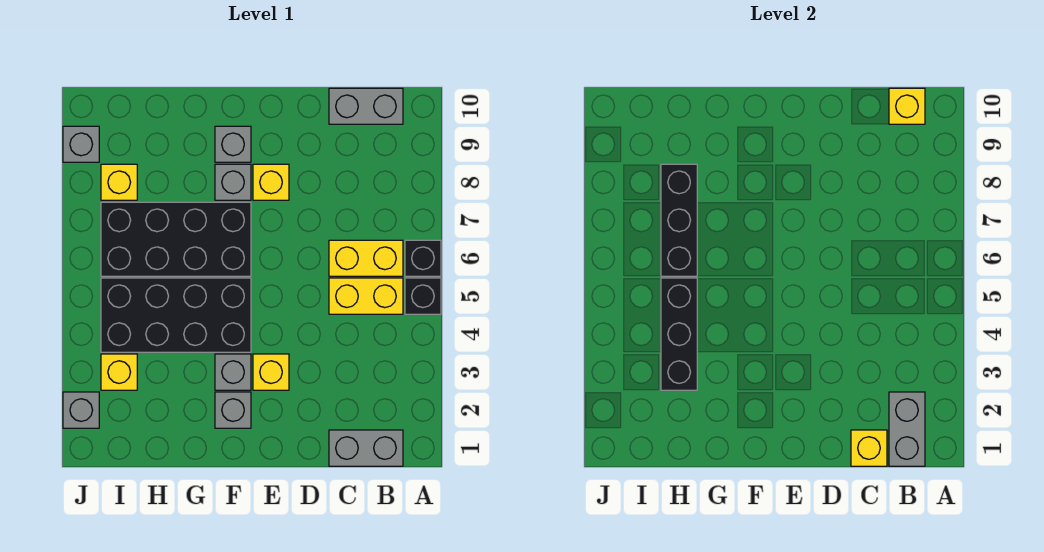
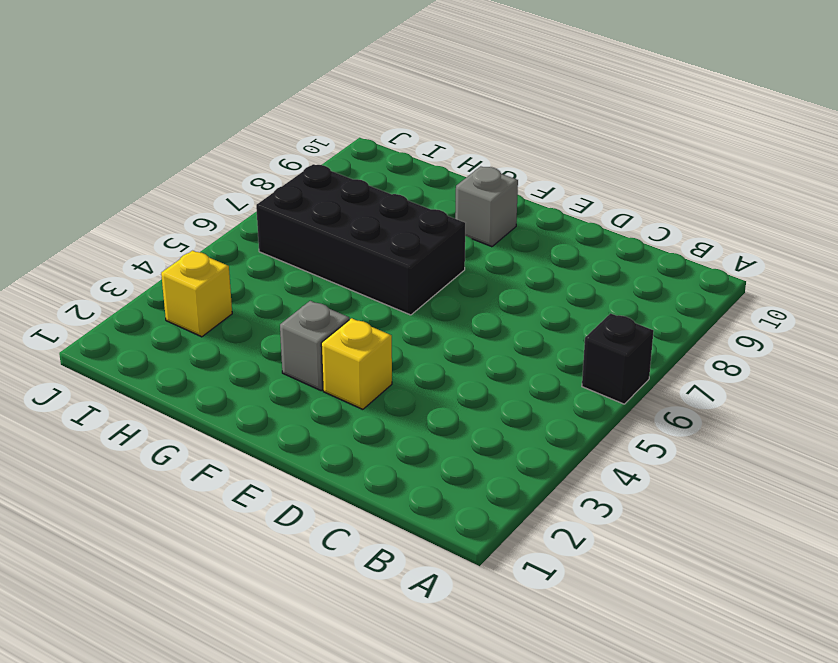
none -> black brick A5 level 1
none -> grey brick B1:C1 level 1
none -> yellow brick B5:C5 level 1

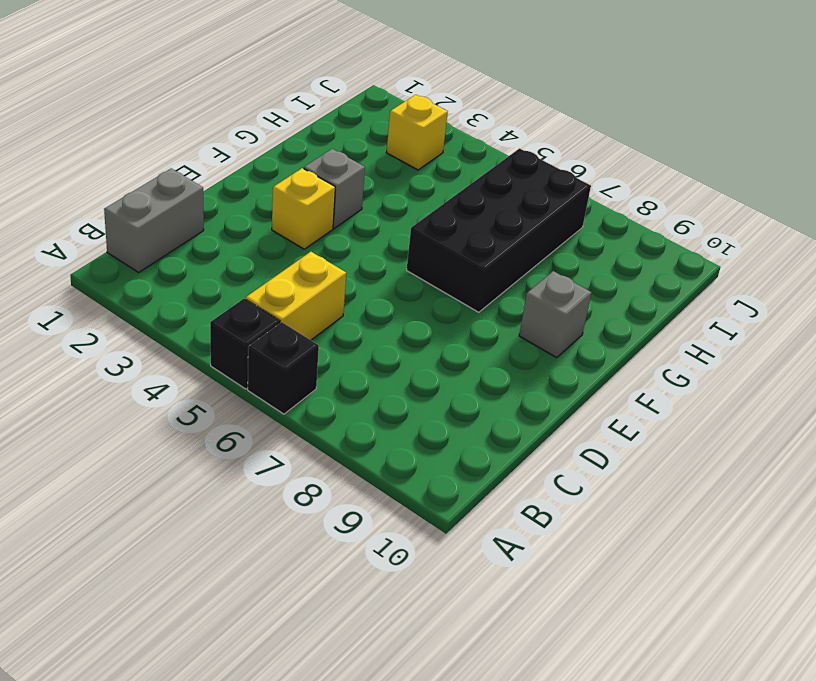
none -> yellow brick B6:C6 level 1
none -> grey brick B10:C10 level 1
none -> yellow brick E8 level 1

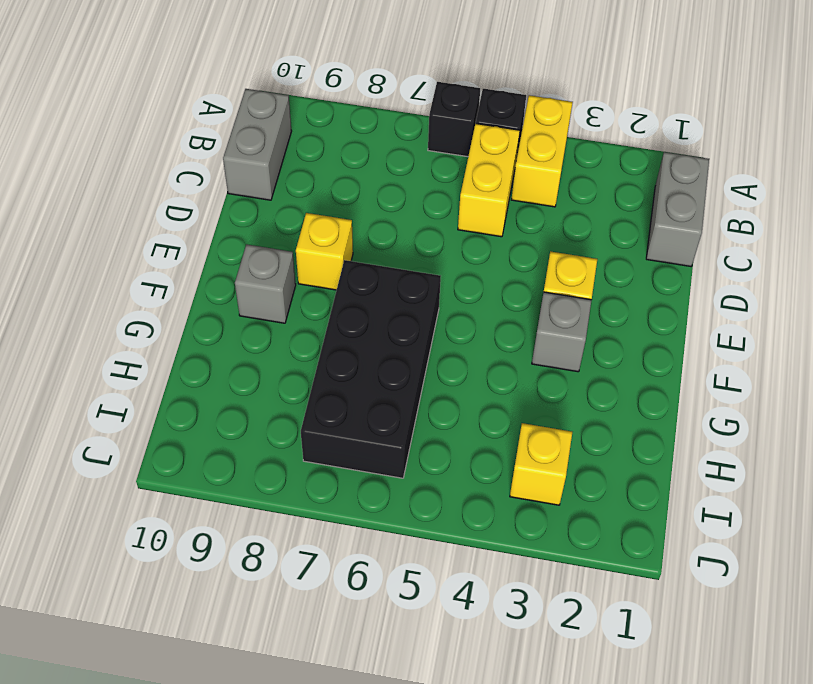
yellow brick A4:B4 level 1 -> yellow brick B6:C6 level 1
none -> grey brick F2 level 1
none -> black brick F4:I5 level 1
none -> grey brick F8 level 1

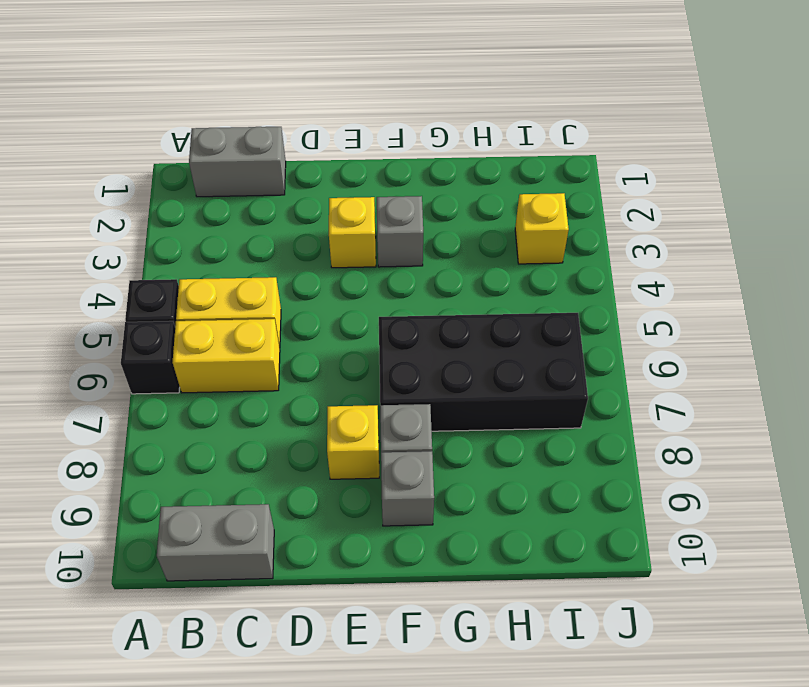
none -> grey brick F2 level 1
none -> black brick F4:I5 level 1
none -> yellow brick I8 level 1

